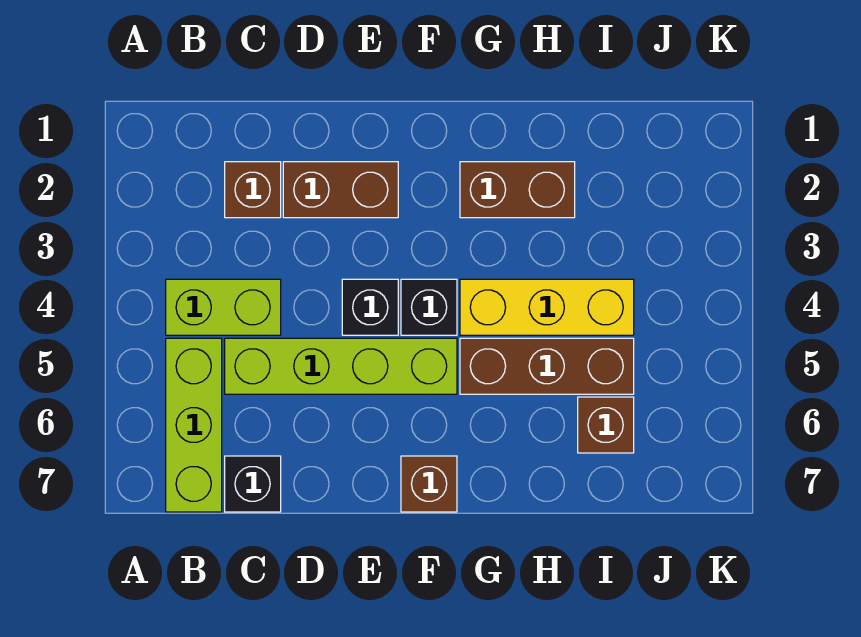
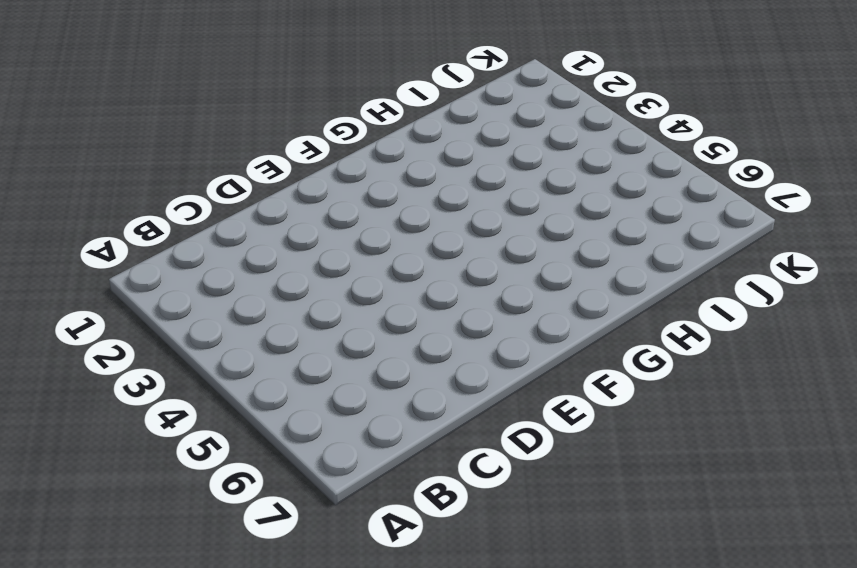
none -> lime brick B4:C4 level 1
none -> lime brick B5:B7 level 1
none -> brown brick C2 level 1

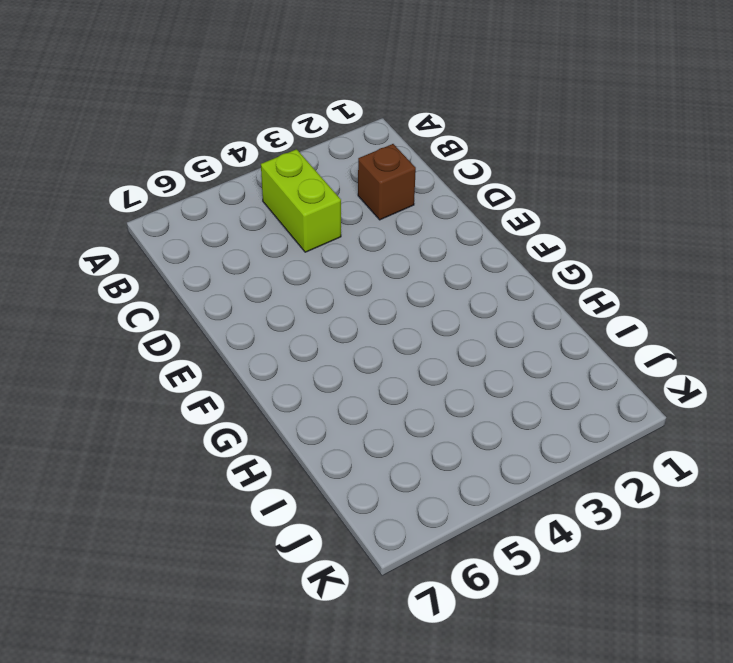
none -> lime brick B5:B7 level 1
none -> lime brick C5:F5 level 1
none -> black brick C7 level 1

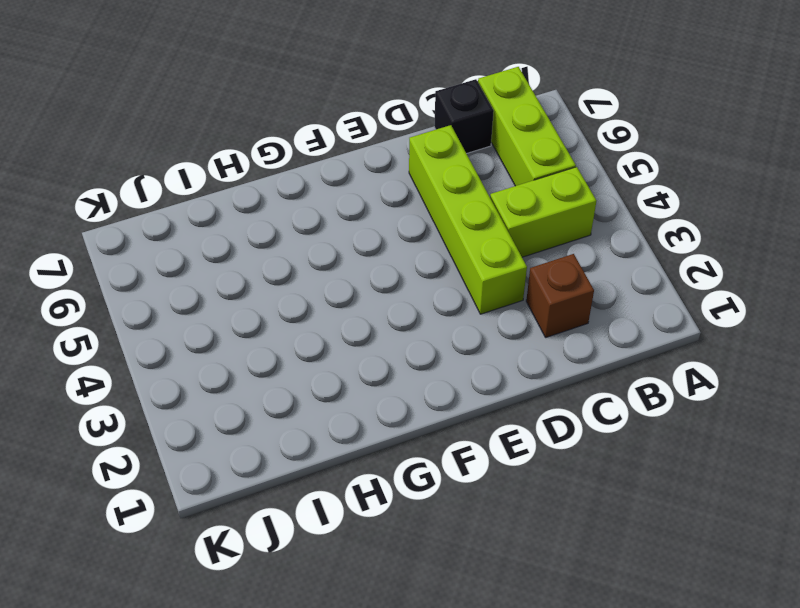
lime brick D3:D6 level 1 -> lime brick C5:F5 level 1
none -> brown brick D2:E2 level 1
none -> black brick E4 level 1
none -> black brick F4 level 1

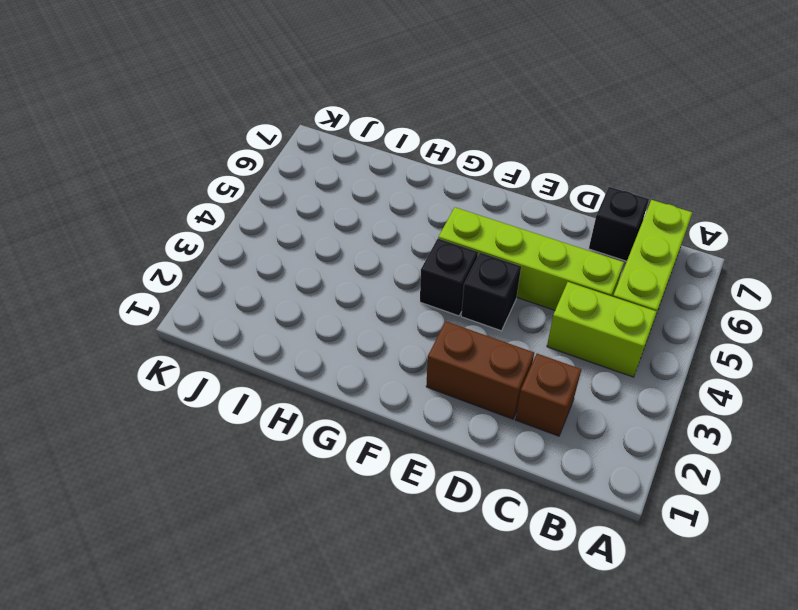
none -> brown brick F7 level 1
none -> brown brick G2:H2 level 1
none -> yellow brick G4:I4 level 1

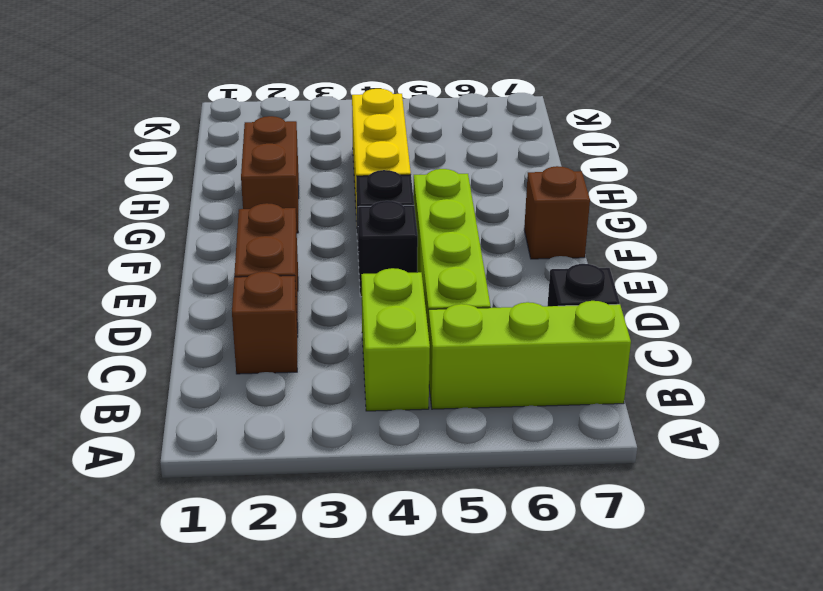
none -> brown brick G5:I5 level 1
none -> brown brick I6 level 1

